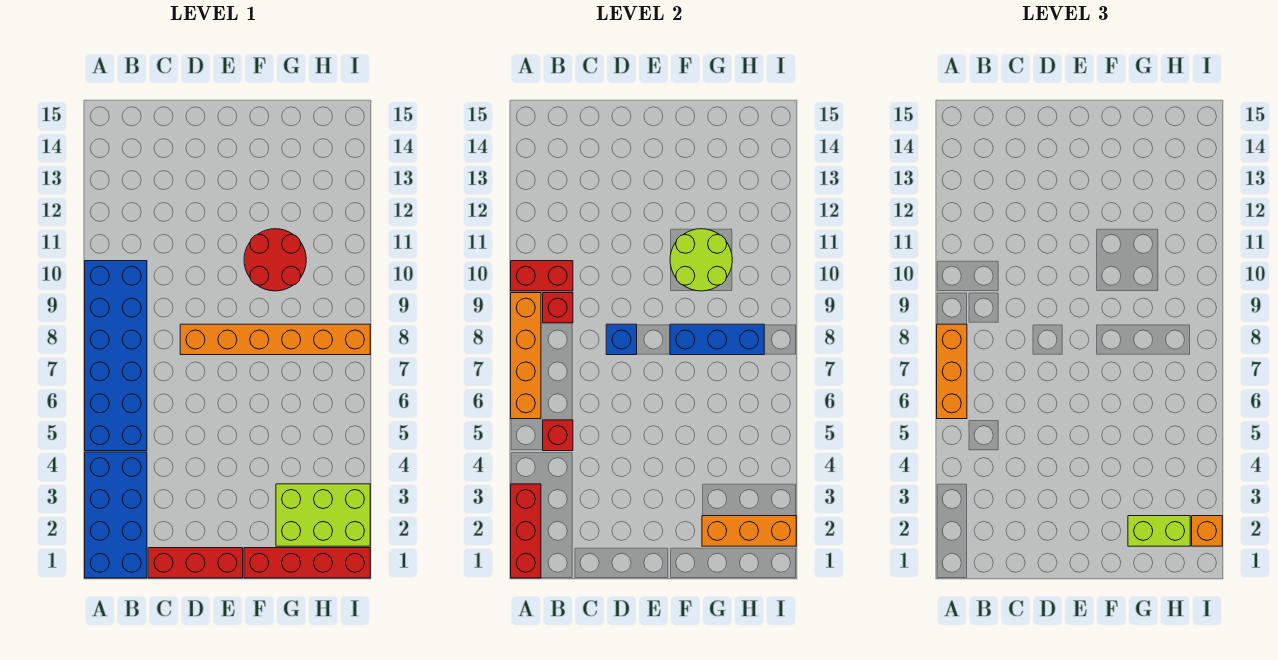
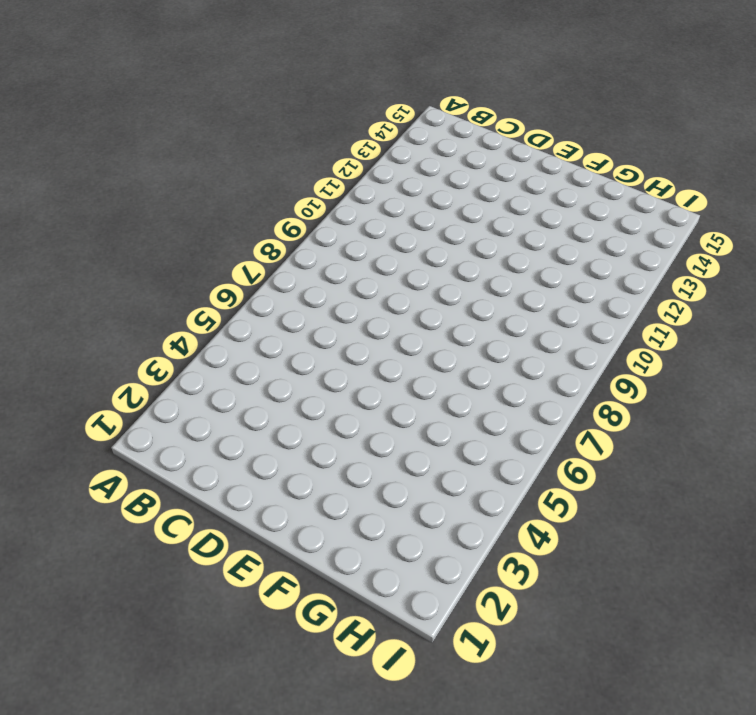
none -> blue brick A1:B4 level 1
none -> blue brick A5:B10 level 1
none -> red brick C1:E1 level 1

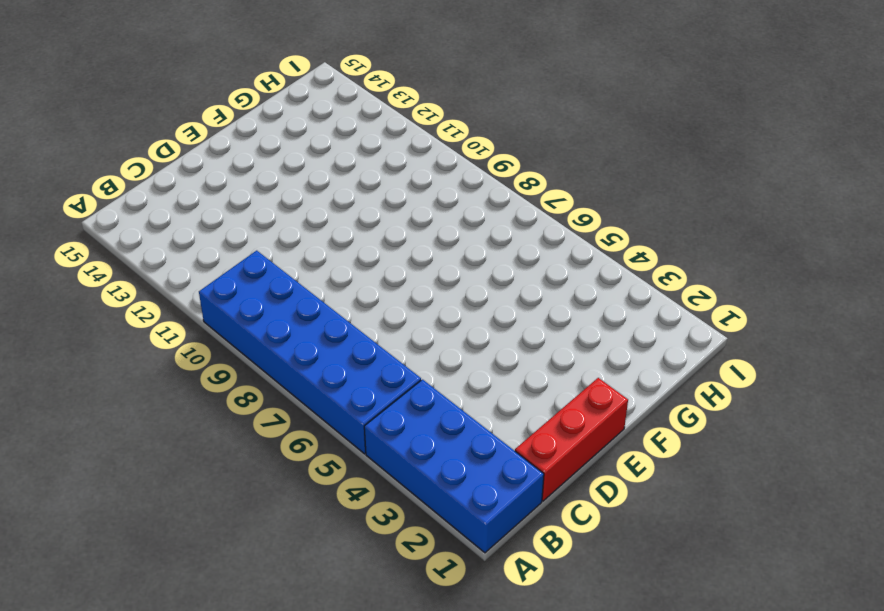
none -> orange brick D8:I8 level 1
none -> red brick F1:I1 level 1
none -> red round brick F10:G11 level 1

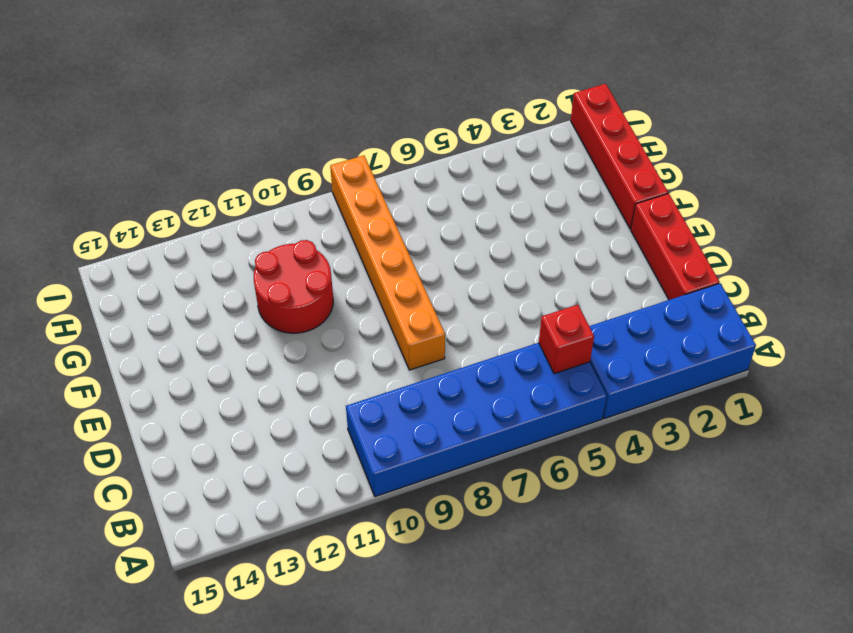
none -> lime brick G2:I3 level 1
none -> red brick A1:A3 level 2
none -> orange brick A6:A9 level 2

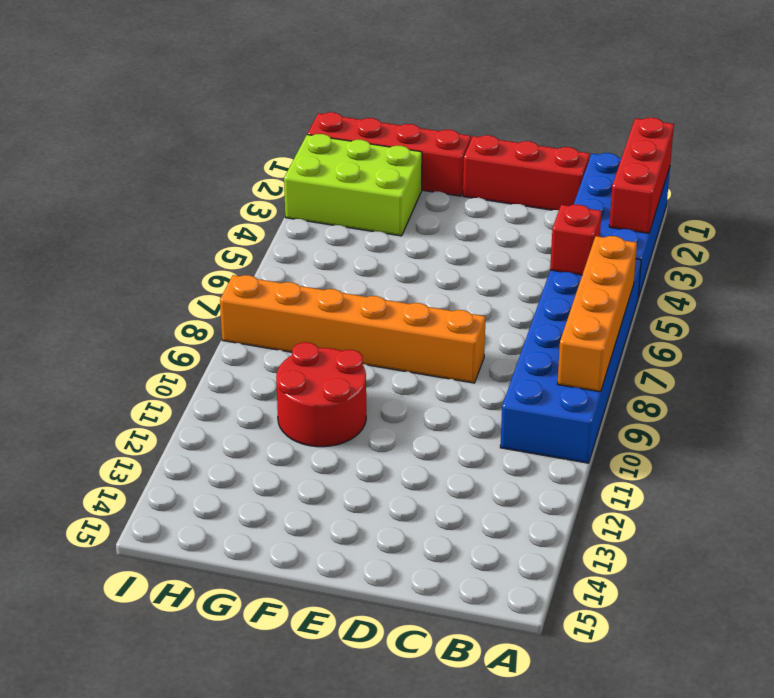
none -> red brick A10:B10 level 2
none -> red brick B9 level 2
none -> blue brick D8 level 2

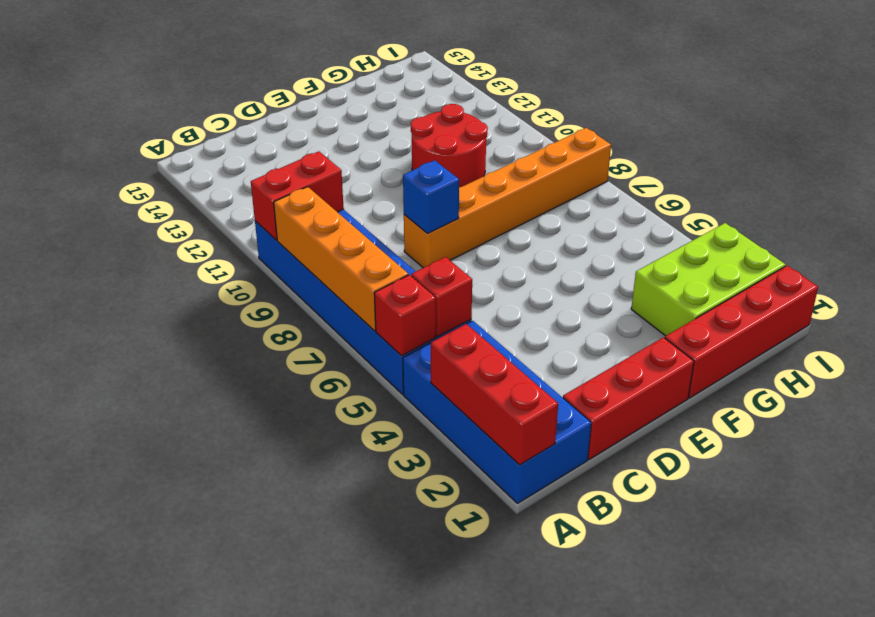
red brick A5 level 2 -> red brick B9 level 2
none -> blue brick F8:H8 level 2
none -> lime round brick F10:G11 level 2
none -> orange brick G2:I2 level 2

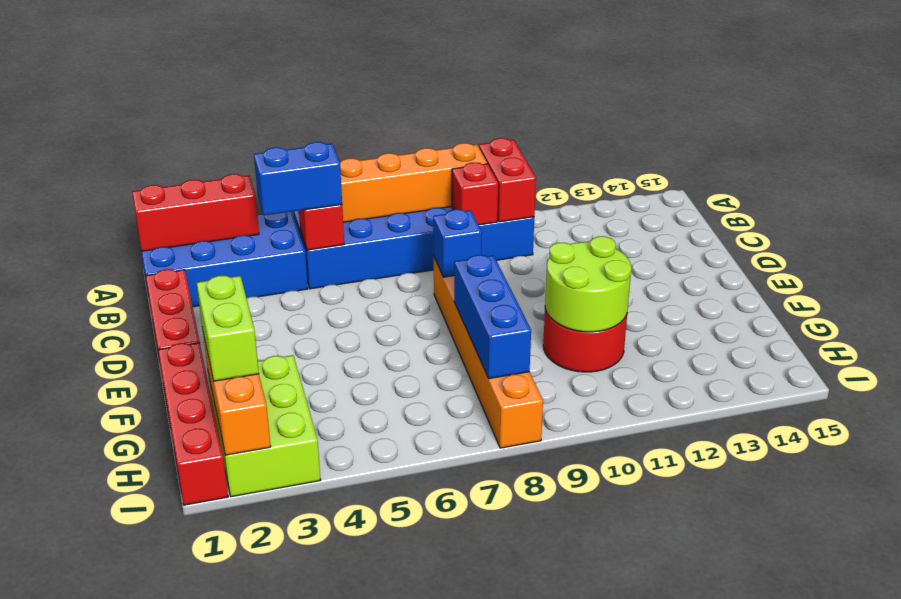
blue brick B4:B5 level 3 -> none
none -> orange brick A6:A8 level 3
none -> orange brick I2 level 3

